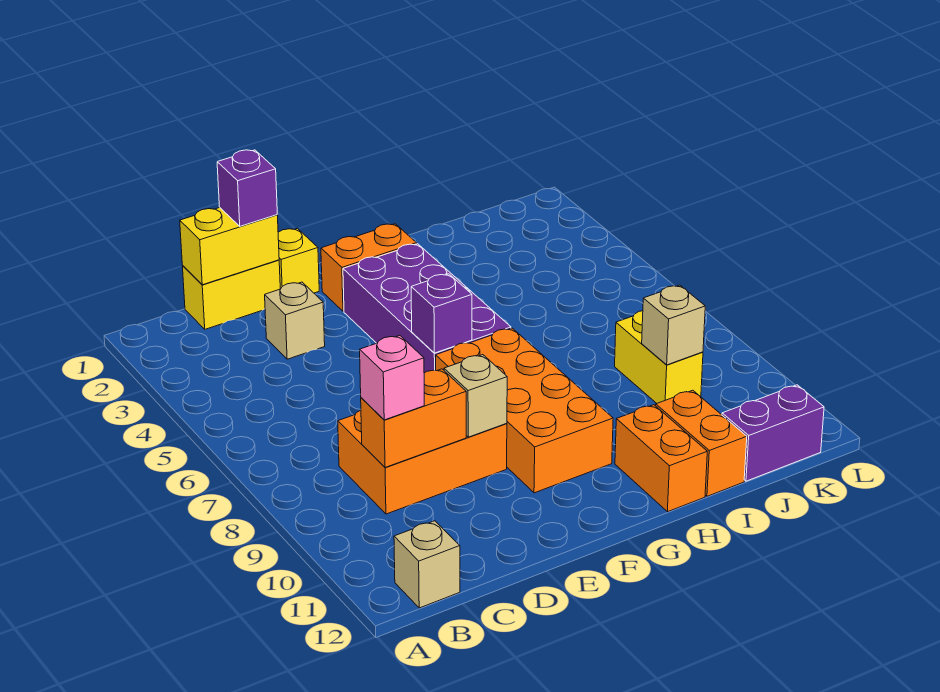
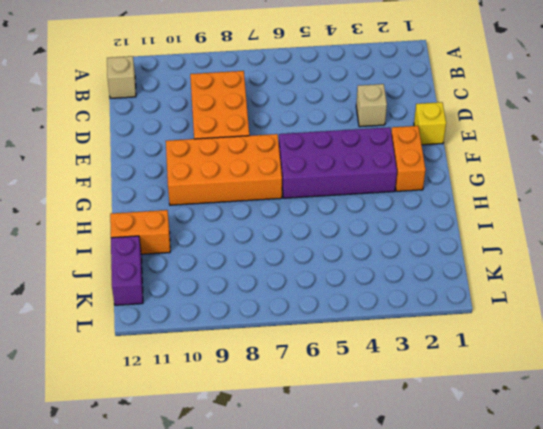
none -> yellow brick C1:D1 level 1
none -> orange brick H11:H12 level 1
none -> yellow brick J8:J9 level 1

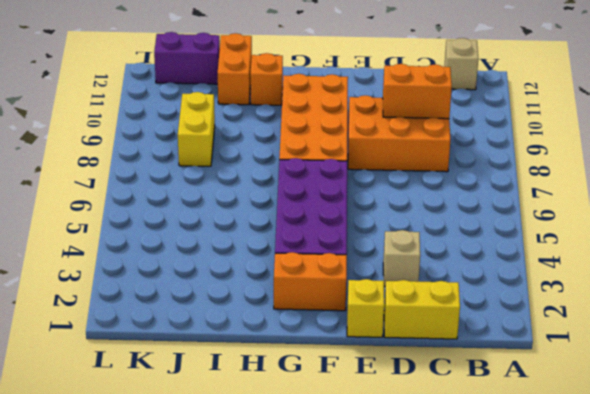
orange brick H11 level 1 -> orange brick H11:H12 level 1
none -> yellow brick C1:D1 level 2
none -> tan brick E9 level 2
none -> purple brick F6 level 2

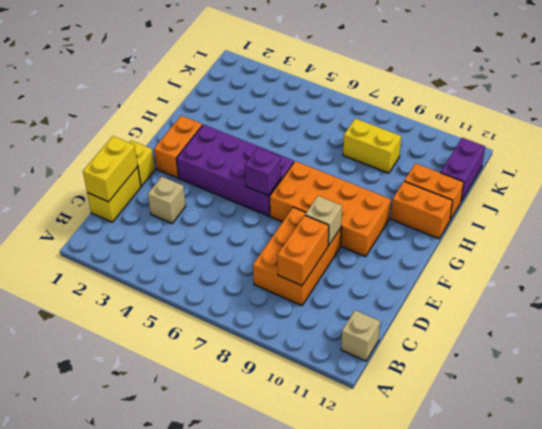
none -> tan brick J9 level 2
none -> pink brick C9 level 3
none -> purple brick D1 level 3

